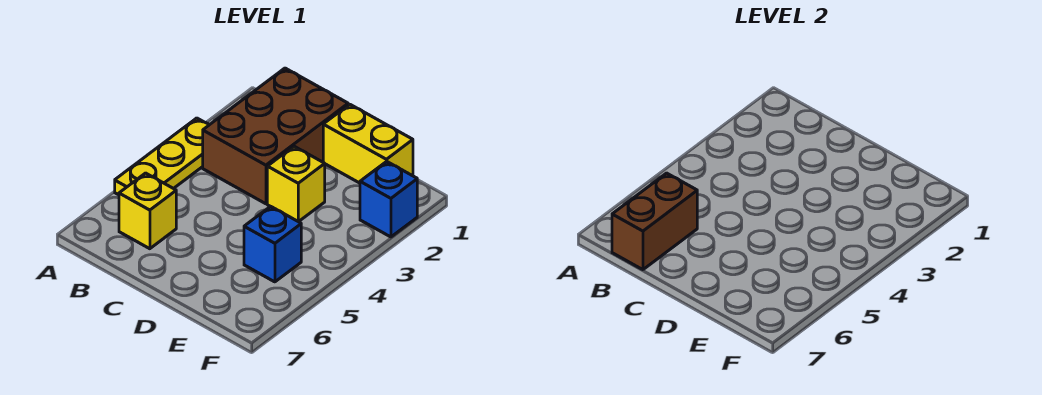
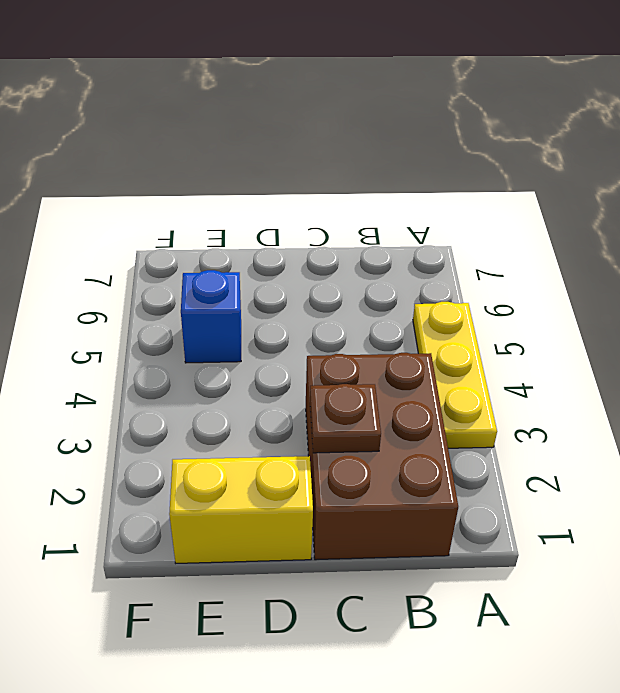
brown plate C2 level 2 -> none
none -> yellow brick B6 level 1
none -> yellow brick D3 level 1

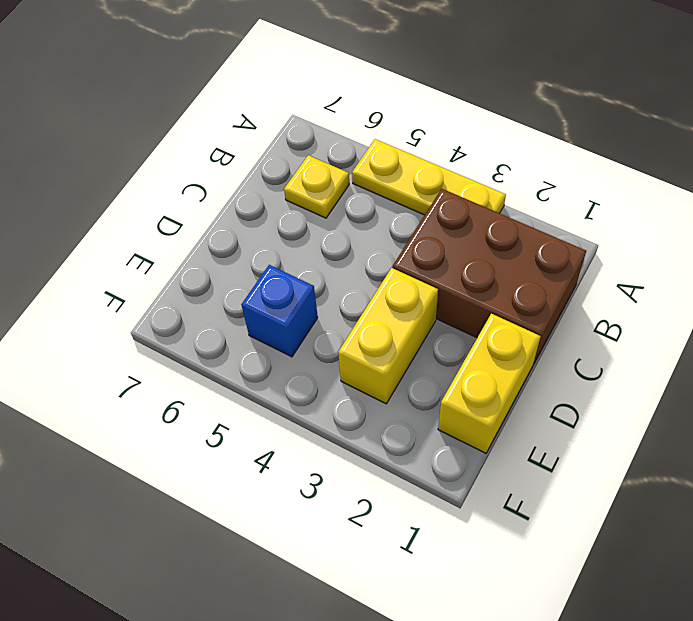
yellow plate B6 level 1 -> yellow brick B6 level 1
yellow brick D3:E3 level 1 -> yellow brick D3 level 1
none -> blue brick F2 level 1
none -> brown brick B6:B7 level 2

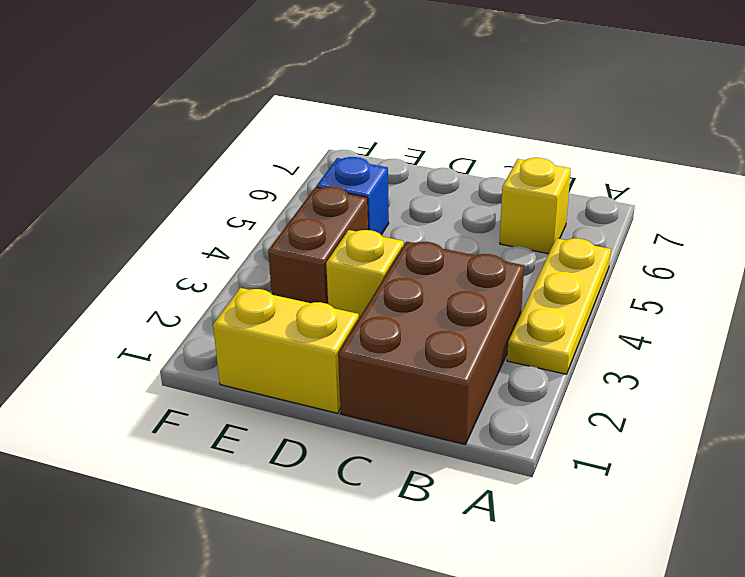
brown brick E3:E4 level 1 -> brown brick B6:B7 level 2
none -> blue brick F2 level 1

